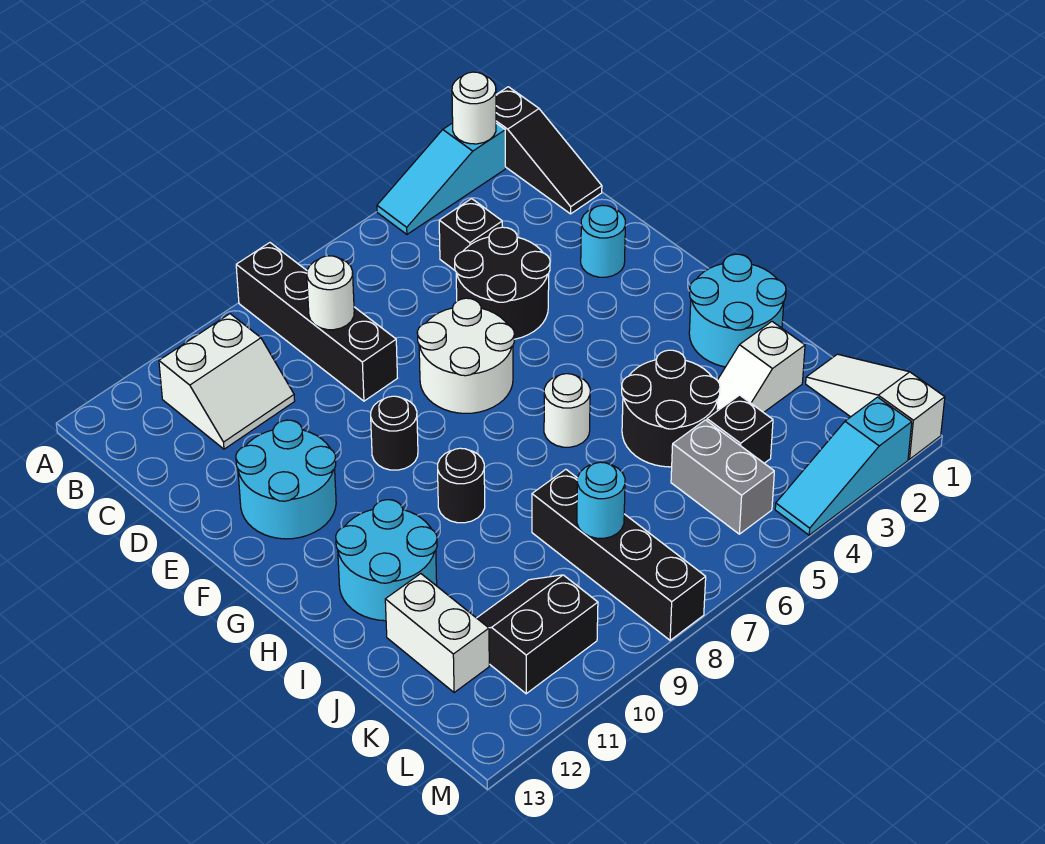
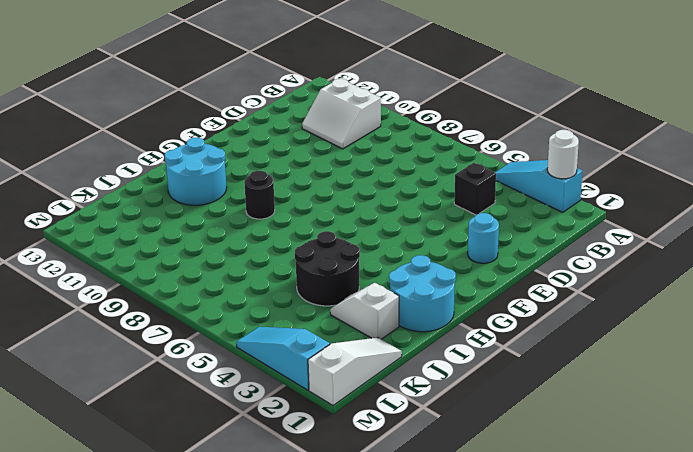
none -> black slope A1:C1 level 1 top A
none -> black brick A8:D8 level 1
none -> black round brick D4:E5 level 1

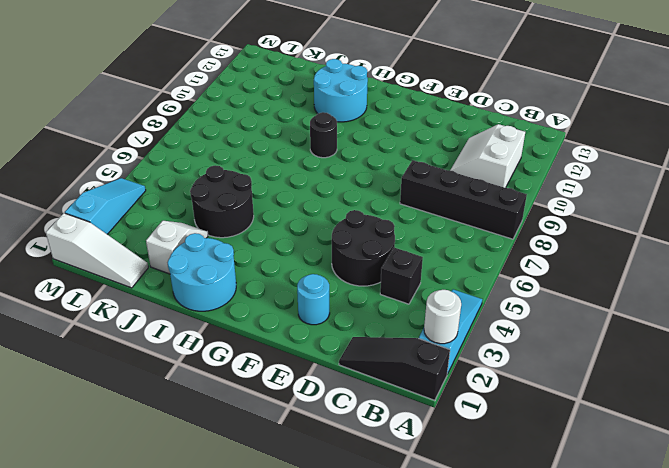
none -> white round brick E6:F7 level 1
none -> cyan round brick E11:F12 level 1
none -> black round brick F9 level 1

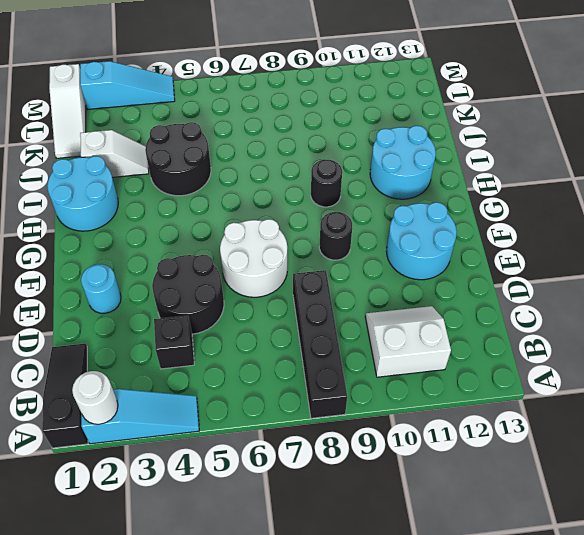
none -> white round brick H6 level 1
none -> black brick J8:M8 level 1
none -> white brick J12:K12 level 1

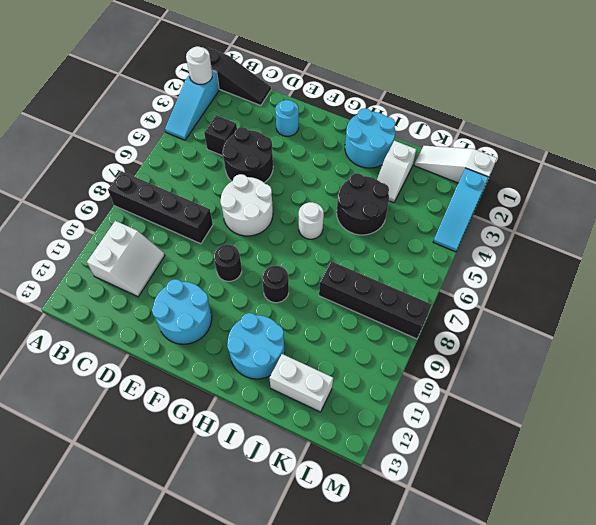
none -> black brick K4 level 1
none -> grey brick K5:L5 level 1
none -> black slope K10:L11 level 1 top L

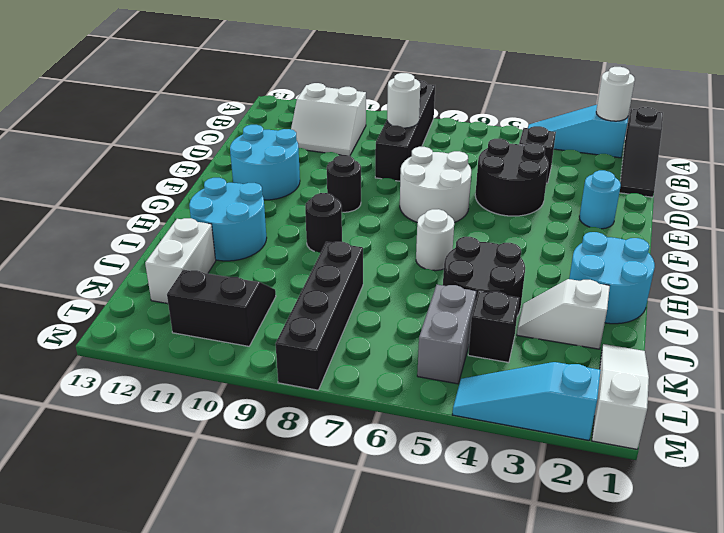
none -> cyan round brick K8 level 2

